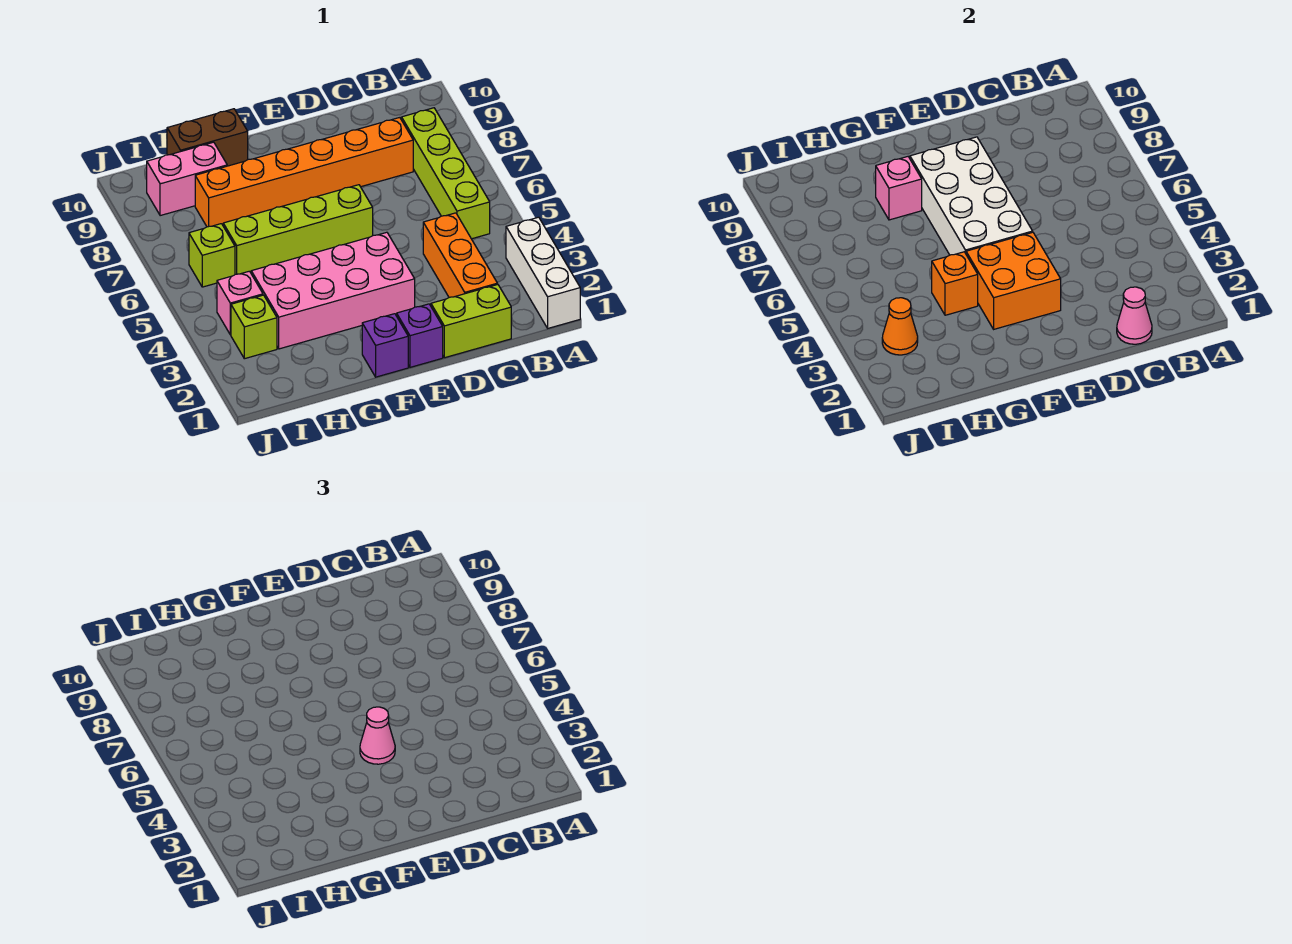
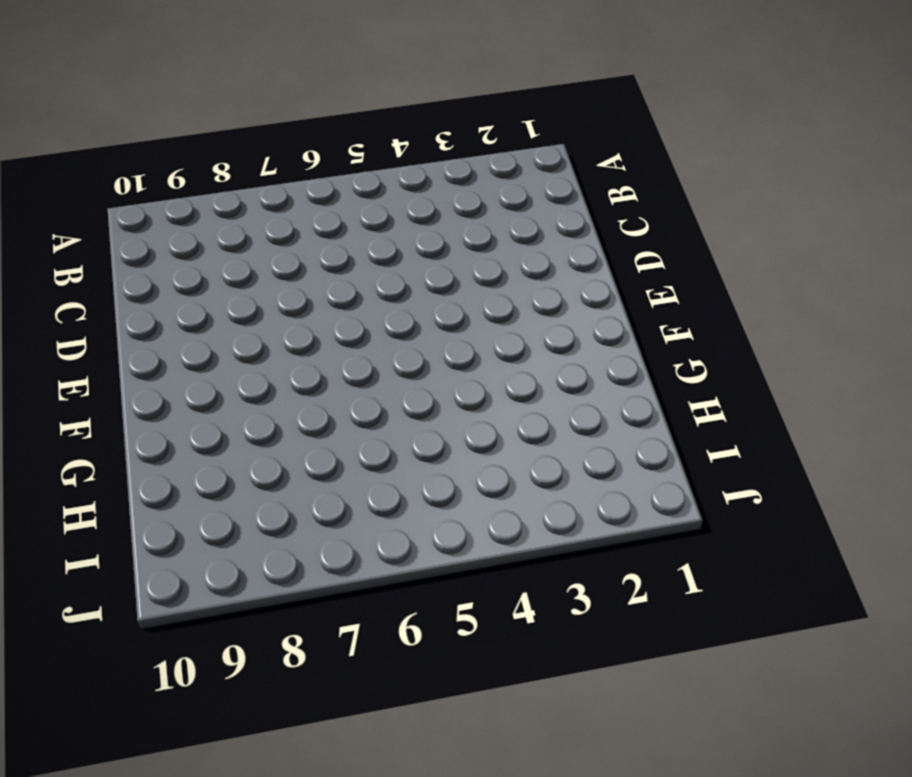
none -> white brick A1:A3 level 1
none -> lime brick B5:B8 level 1
none -> lime brick C1:D1 level 1

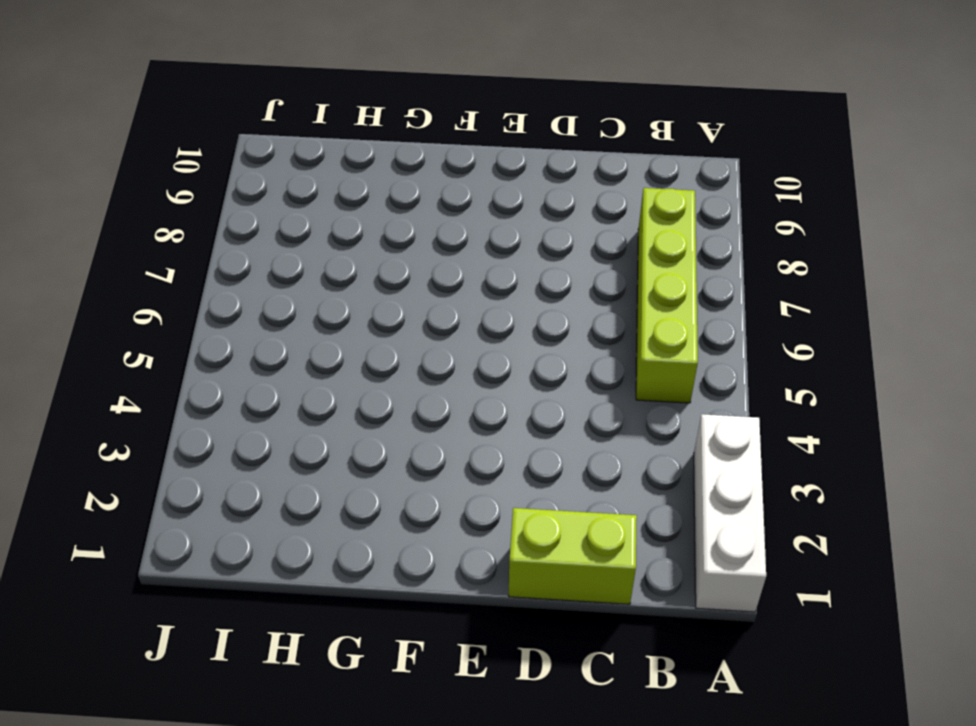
none -> orange brick C2:C4 level 1
none -> orange brick C8:H8 level 1
none -> purple brick E1 level 1

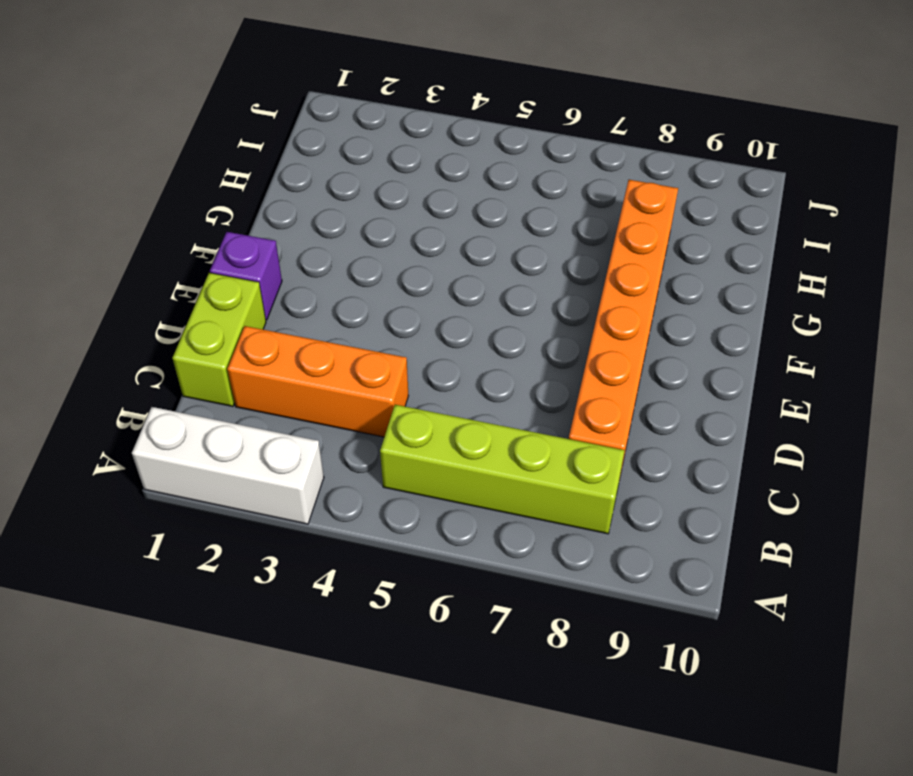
none -> pink brick E3:H4 level 1
none -> lime brick E6:H6 level 1
none -> purple brick F1 level 1

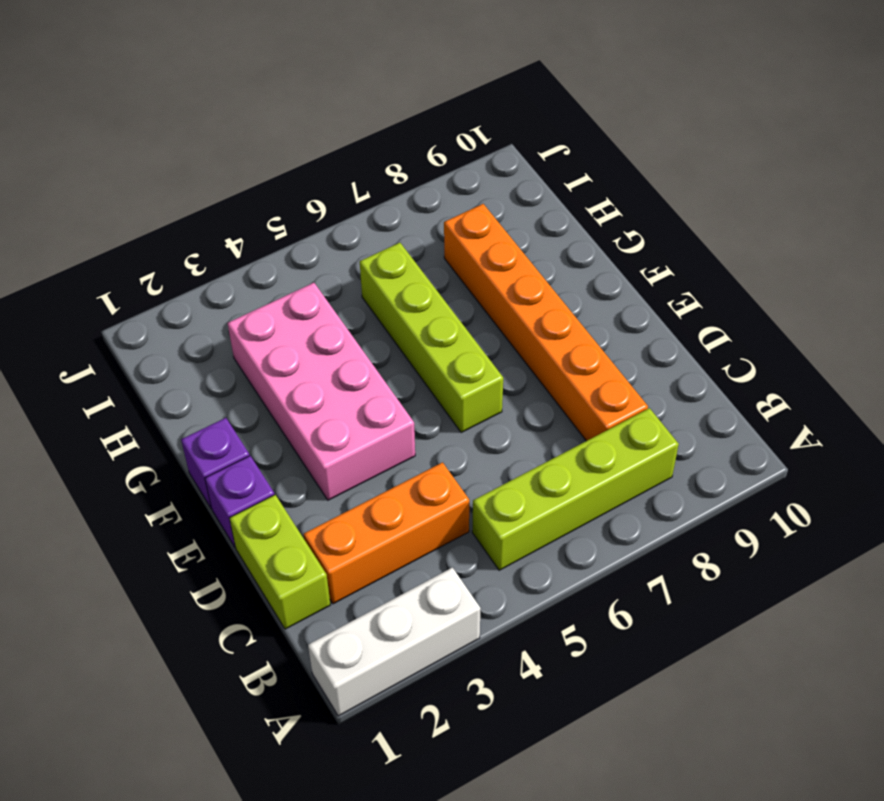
none -> brown brick G10:H10 level 1
none -> pink brick H9:I9 level 1
none -> lime brick I3 level 1

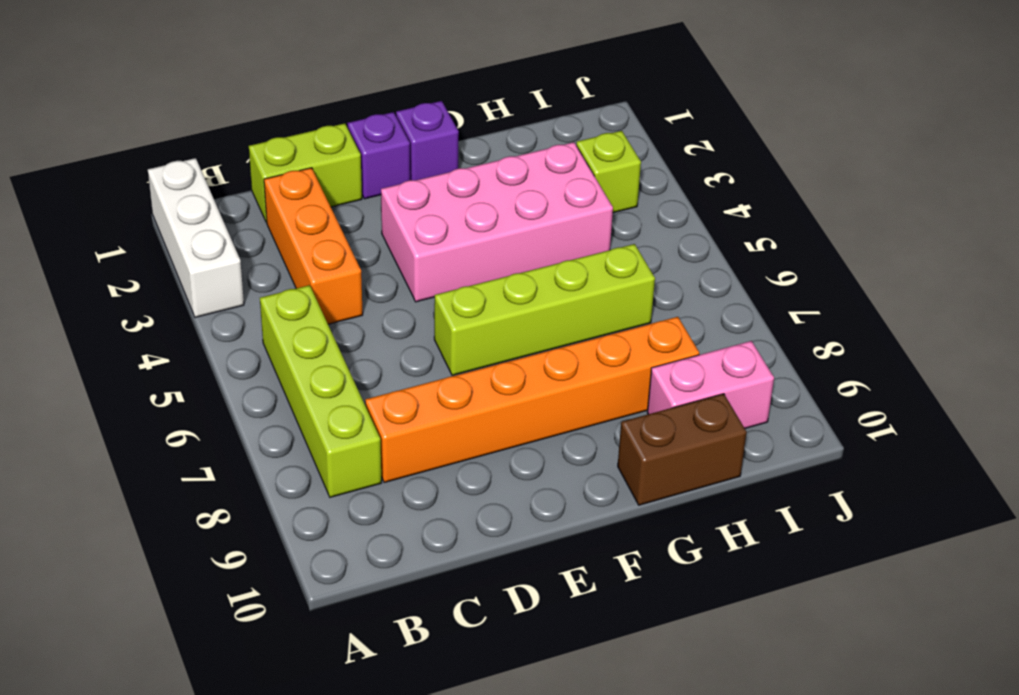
none -> pink brick I4 level 1
none -> lime brick I6 level 1
none -> pink cone C1 level 2

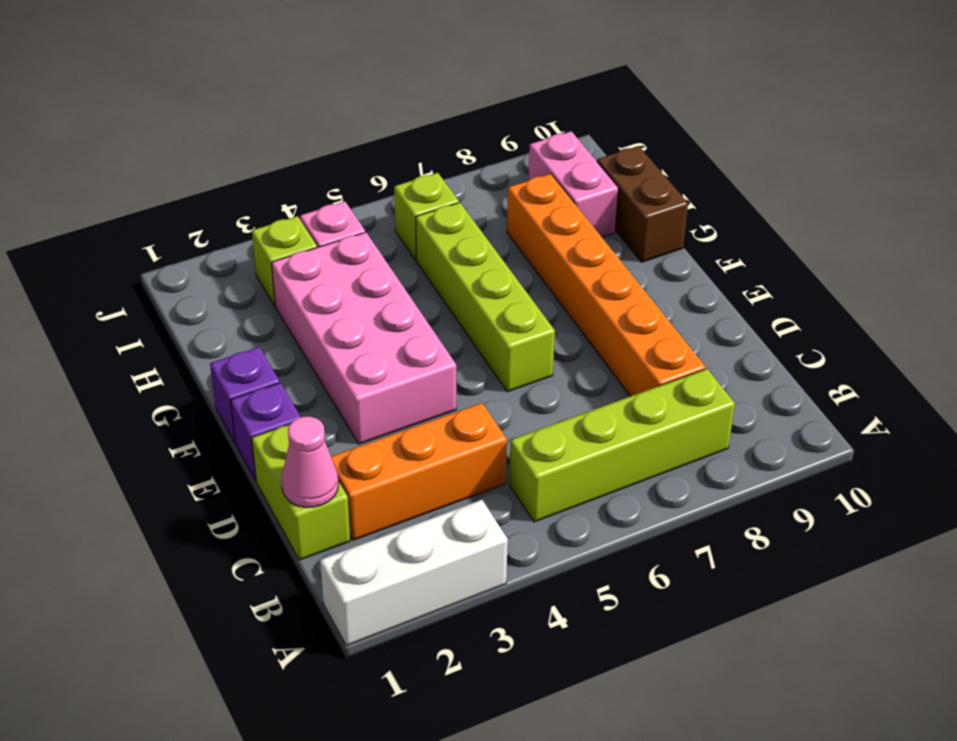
none -> orange brick E3:F4 level 2
none -> white brick E5:F8 level 2
none -> orange brick G4 level 2

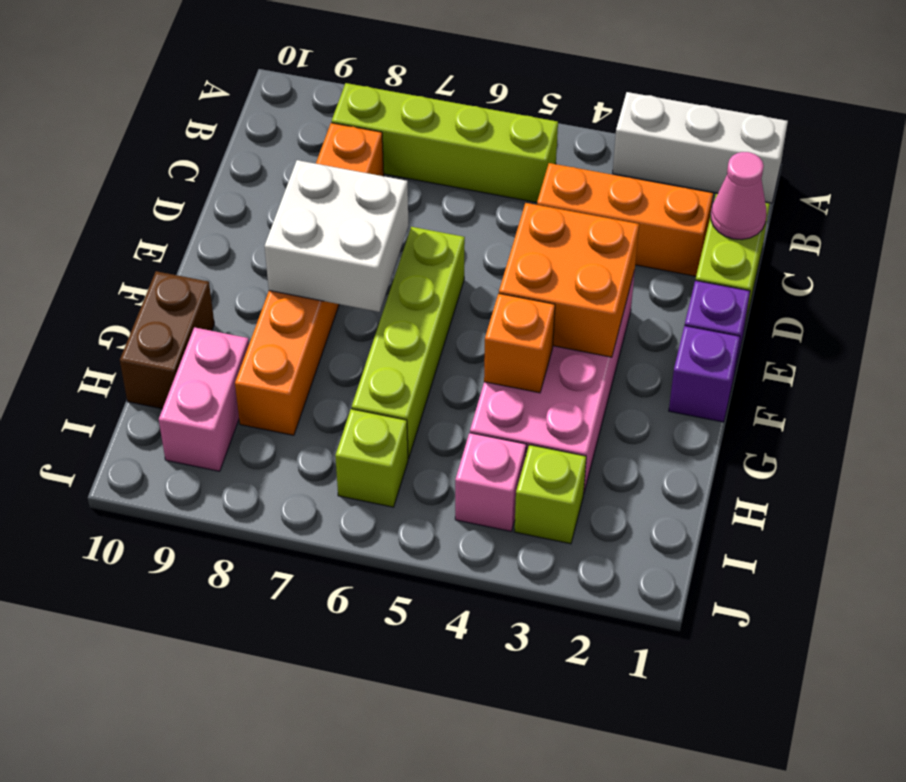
white brick E7:F8 level 2 -> white brick E5:F8 level 2
none -> pink brick G8 level 2
none -> orange cone I3 level 2
none -> pink cone E4 level 3

